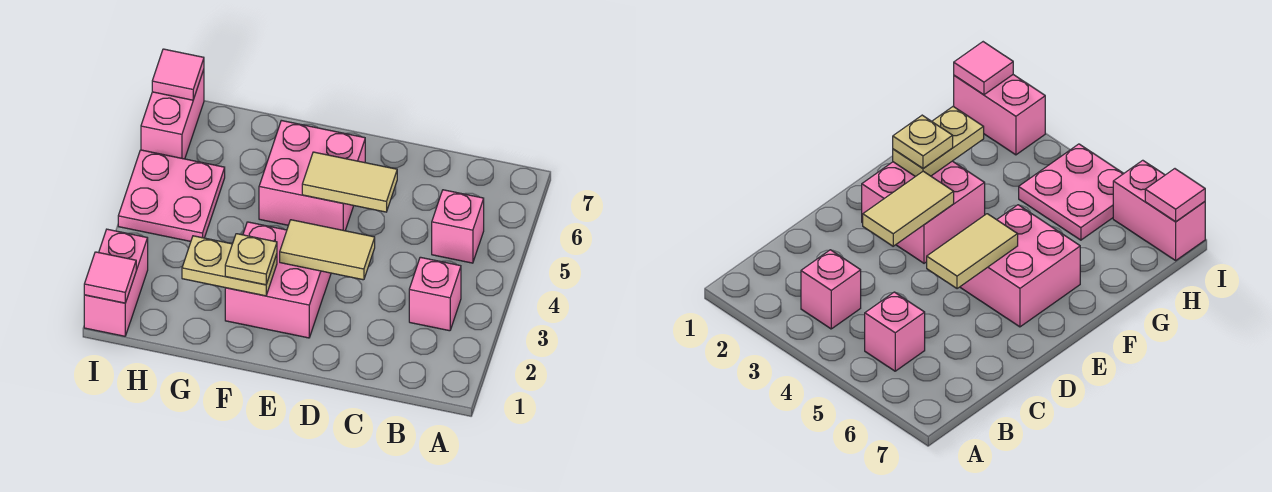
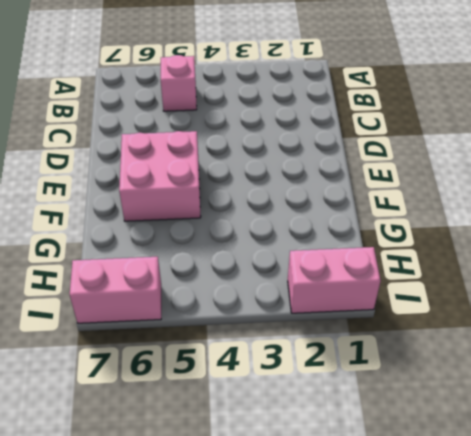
none -> pink brick B3 level 1
none -> pink brick E2:F3 level 1
none -> pink plate H4:I5 level 1

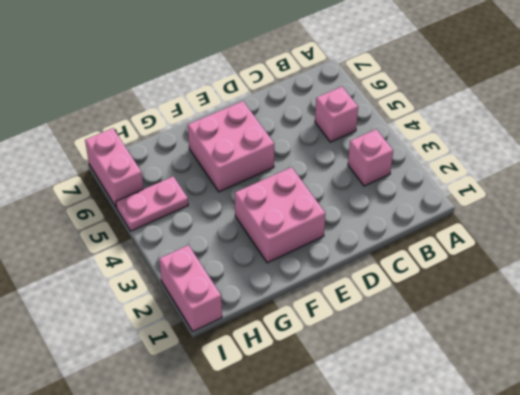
pink plate H5:I5 level 1 -> pink plate H4:I5 level 1
none -> tan tile D3:E3 level 2
none -> tan tile D5:E5 level 2
none -> tan plate F2:G2 level 2

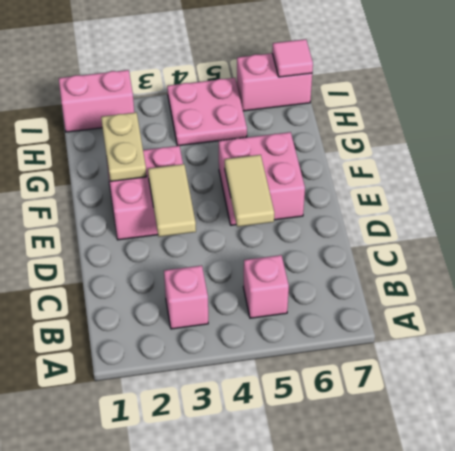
none -> pink tile I1 level 2
none -> tan plate F2 level 3

